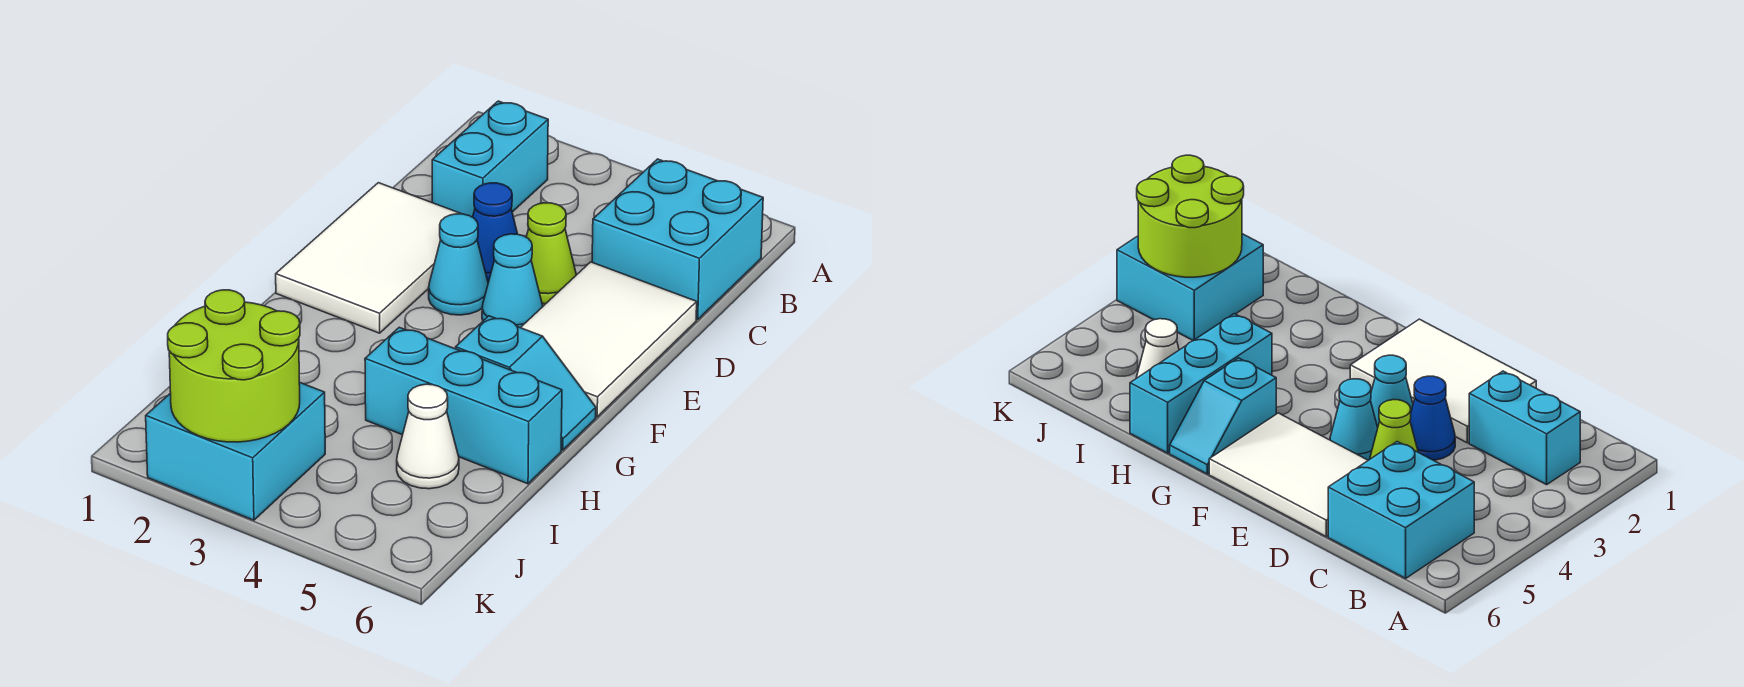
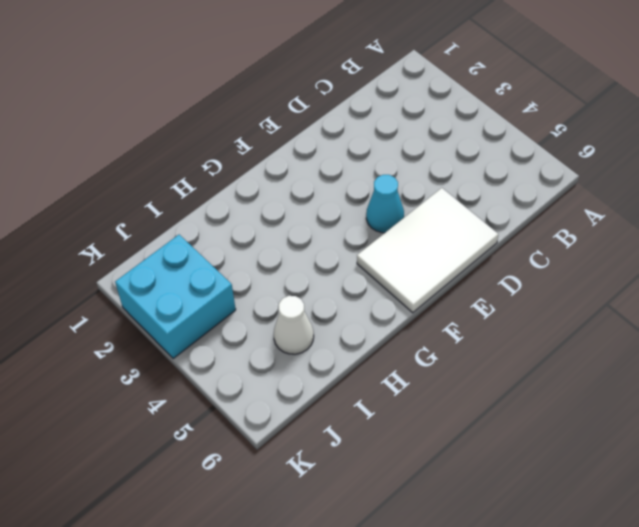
none -> cyan brick B2:C2 level 1
none -> cyan brick B5:C6 level 1
none -> white tile D1:F2 level 1

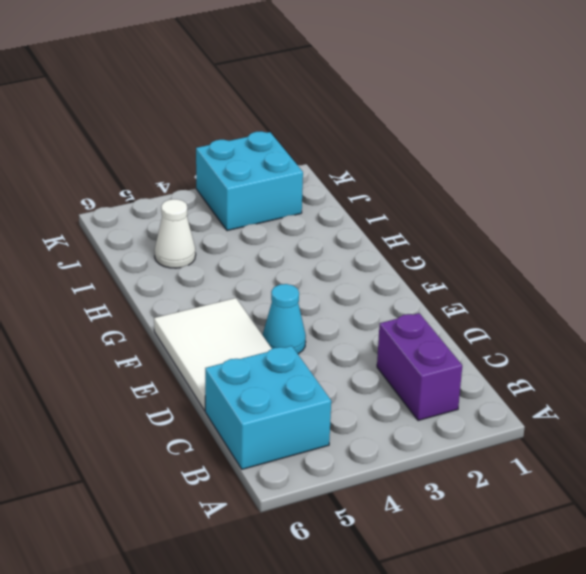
purple brick B2:C2 level 1 -> cyan brick B2:C2 level 1
none -> white tile D1:F2 level 1
none -> blue cone D3 level 1
none -> lime cone D4 level 1

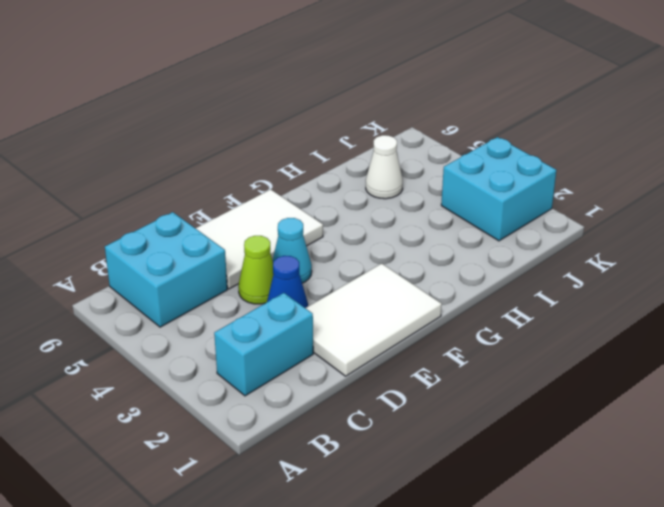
none -> cyan cone E3 level 1
none -> cyan slope G5:G6 level 1 top 5
none -> cyan brick H4:H6 level 1

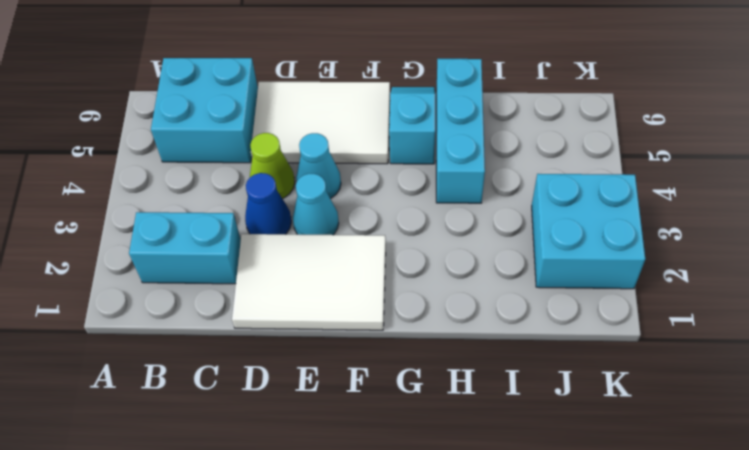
none -> white cone I5 level 1
none -> lime round brick J2:K3 level 2

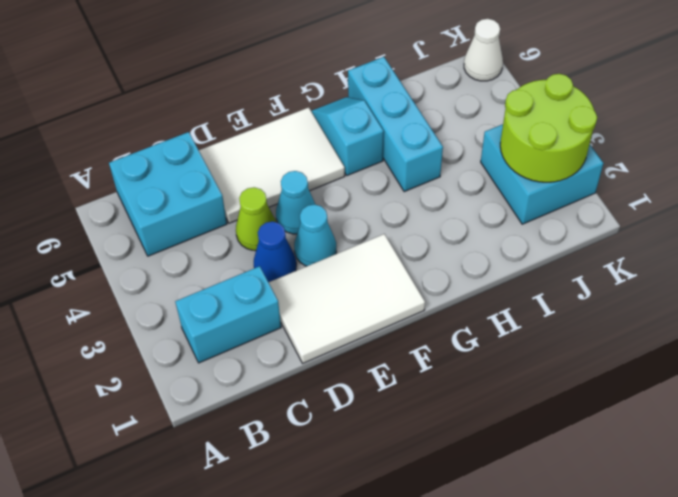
white cone K6 level 1 -> white cone I5 level 1

